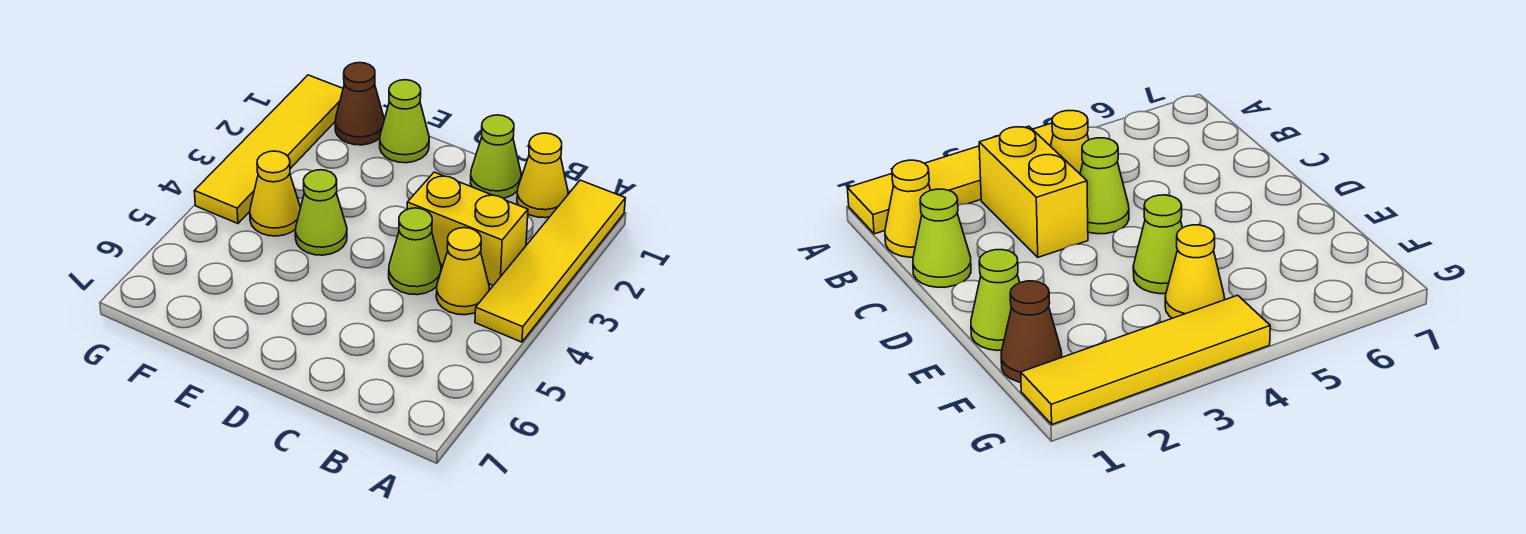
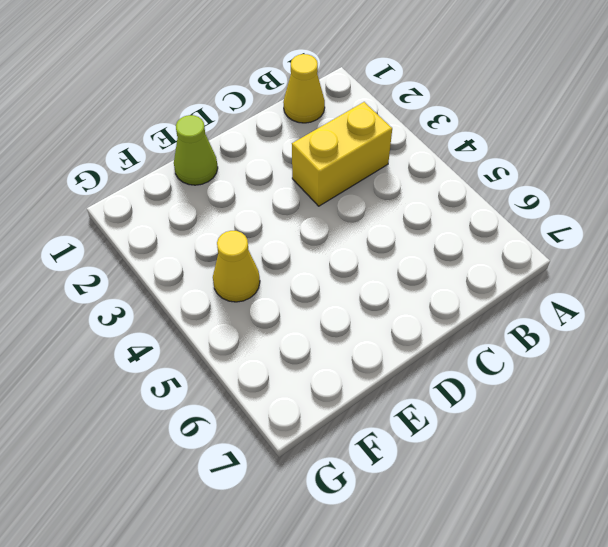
none -> yellow tile A1:A4 level 1
none -> yellow cone B4 level 1

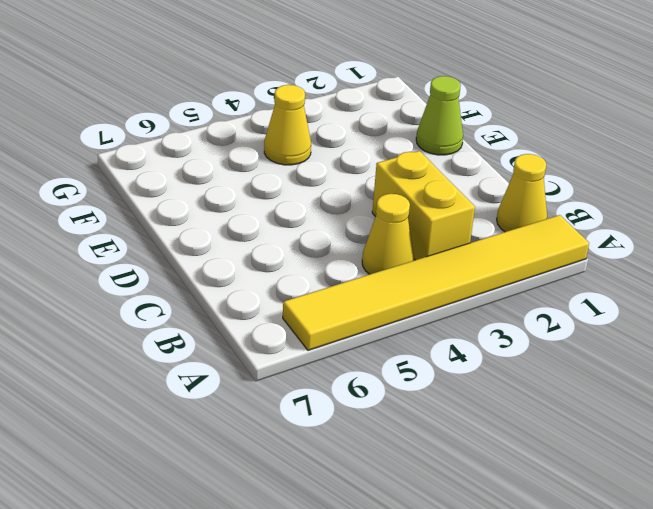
yellow tile A1:A6 level 1 -> yellow tile A1:A4 level 1
none -> lime cone C1 level 1
none -> lime cone C4 level 1

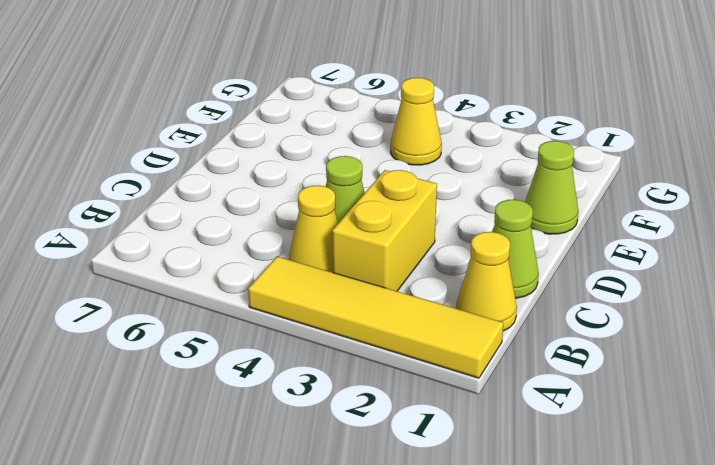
none -> lime cone E4 level 1
none -> brown cone F1 level 1

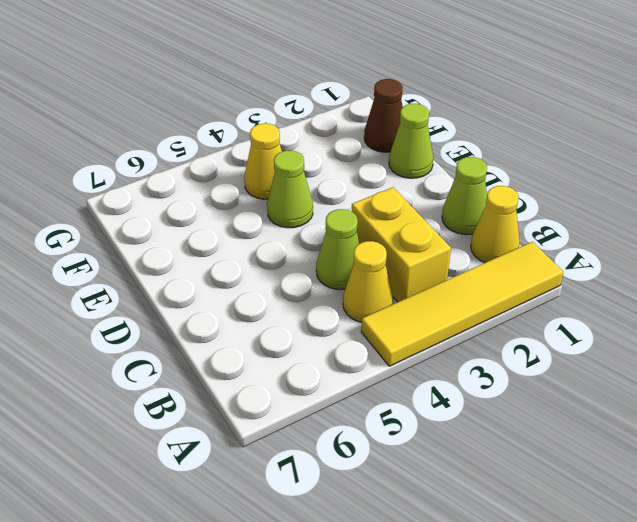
none -> yellow tile G1:G4 level 1

